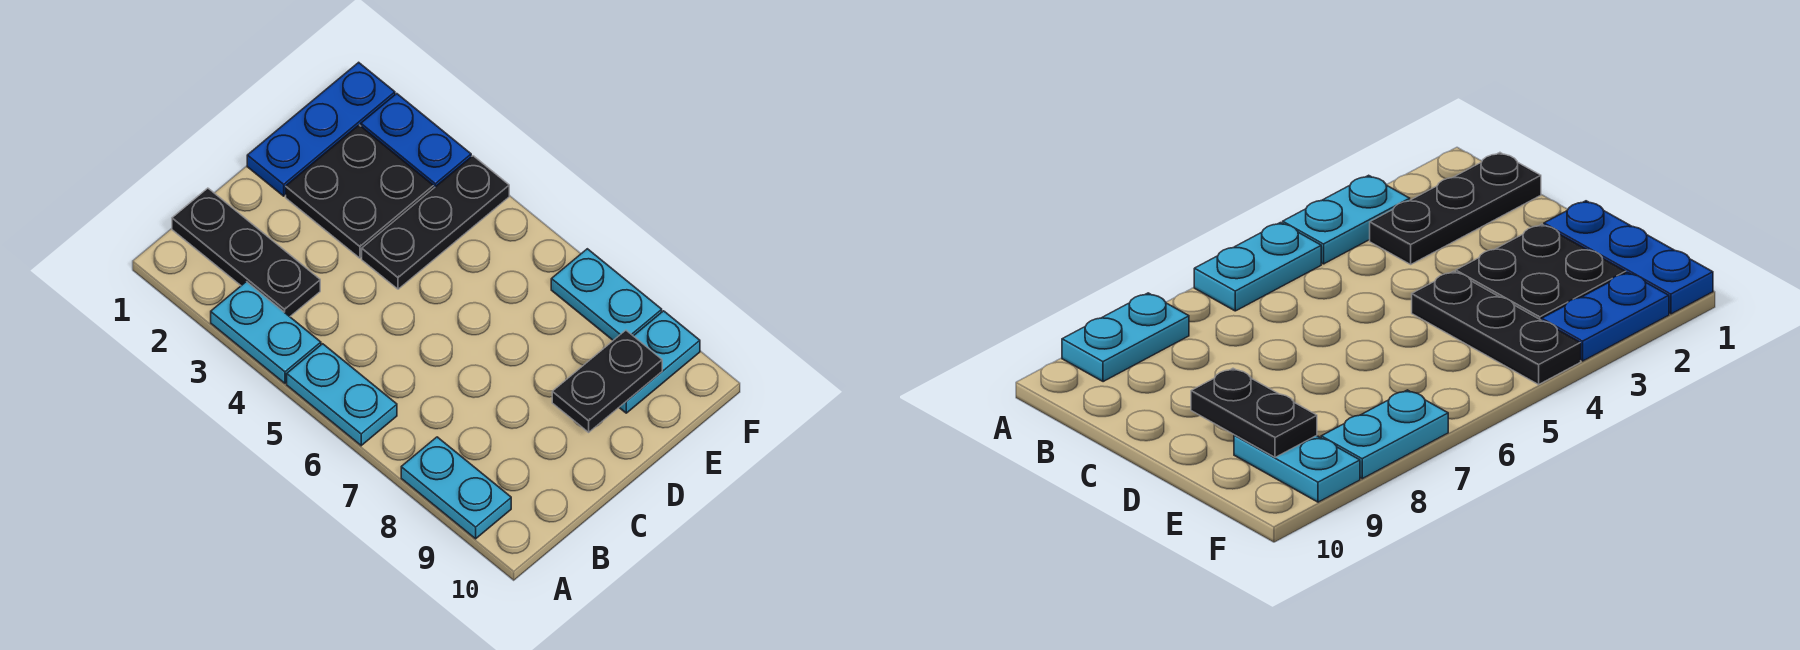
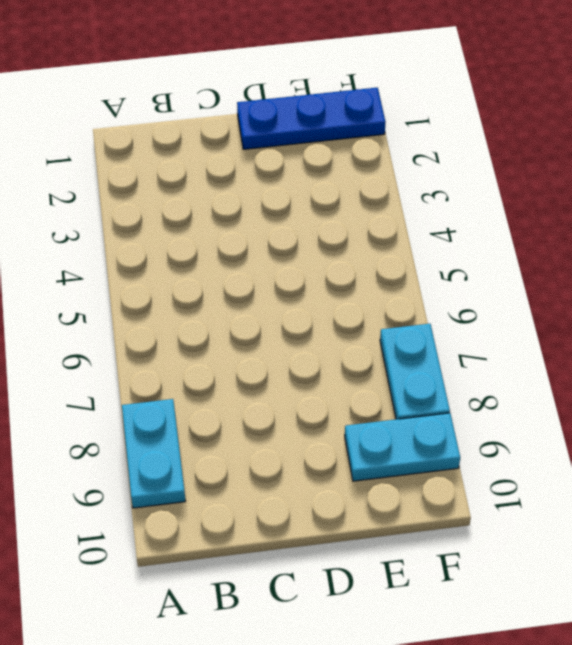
none -> cyan plate A3:A4 level 1
none -> cyan plate A5:A6 level 1

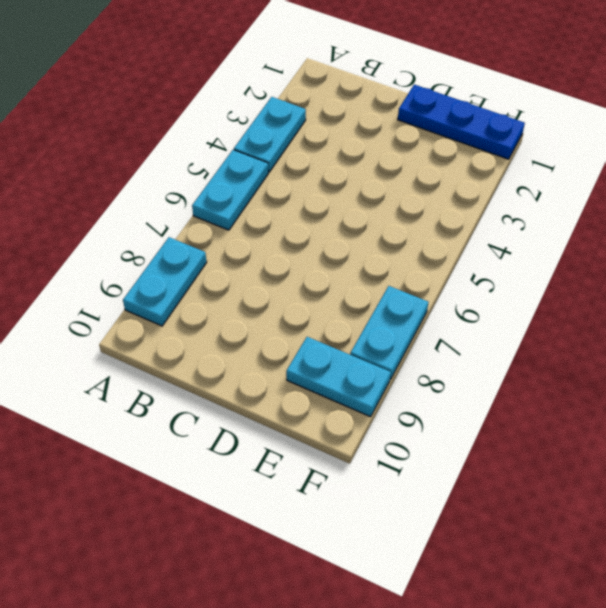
none -> black plate B1:B3 level 1
none -> black plate D2:E3 level 1

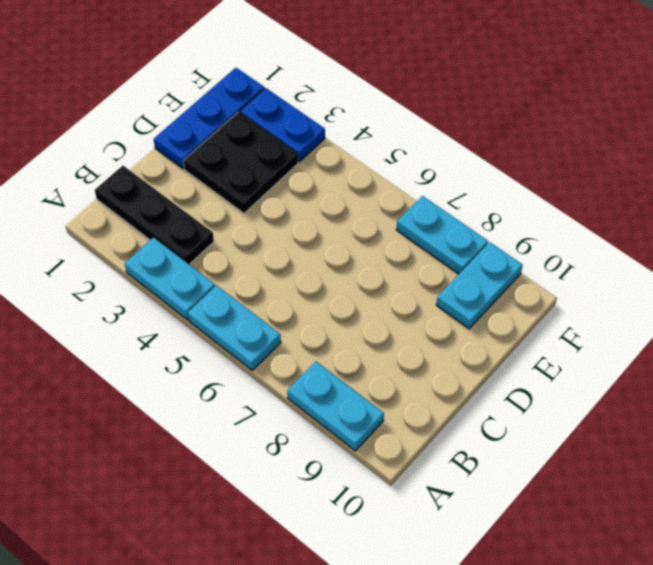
none -> black plate D4:F4 level 1
none -> black plate D9:E9 level 2

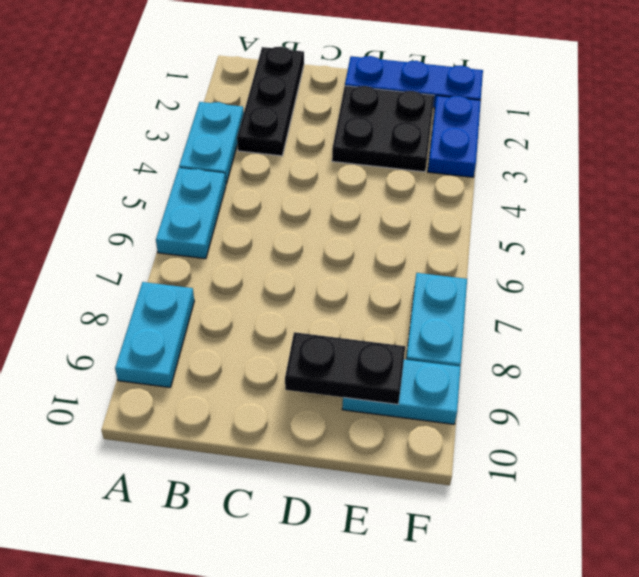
none -> black plate D4:F4 level 1

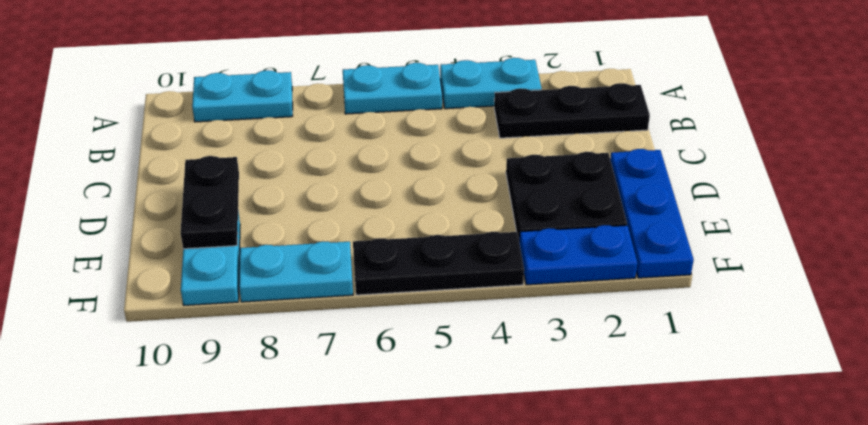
black plate F4:F6 level 1 -> black plate D4:F4 level 1

